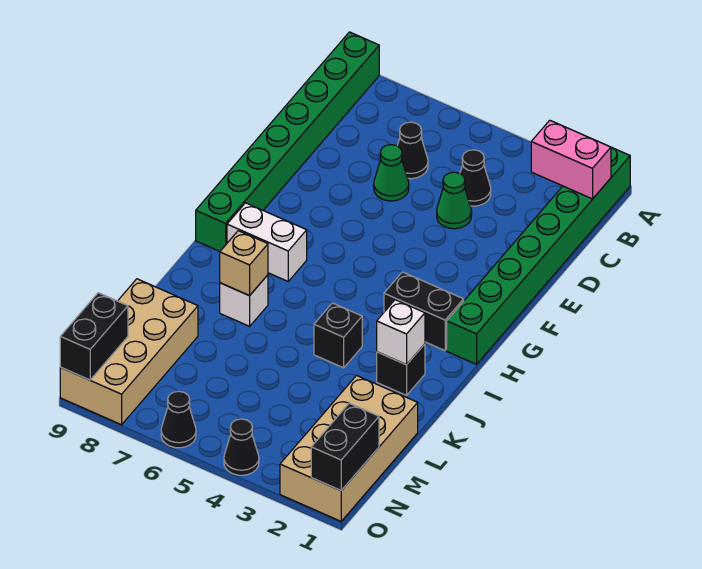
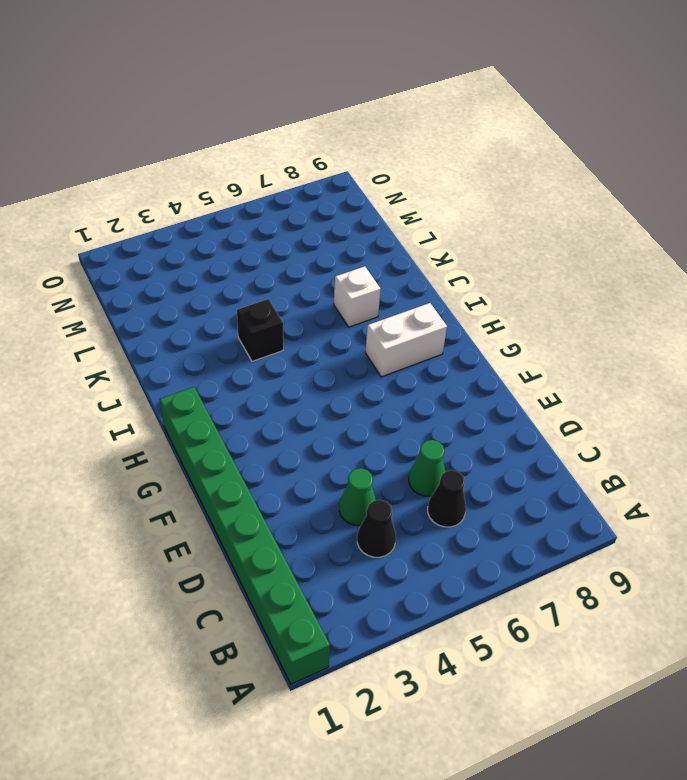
none -> green brick A9:H9 level 1
none -> black brick H2:H3 level 1
none -> black brick J2 level 1

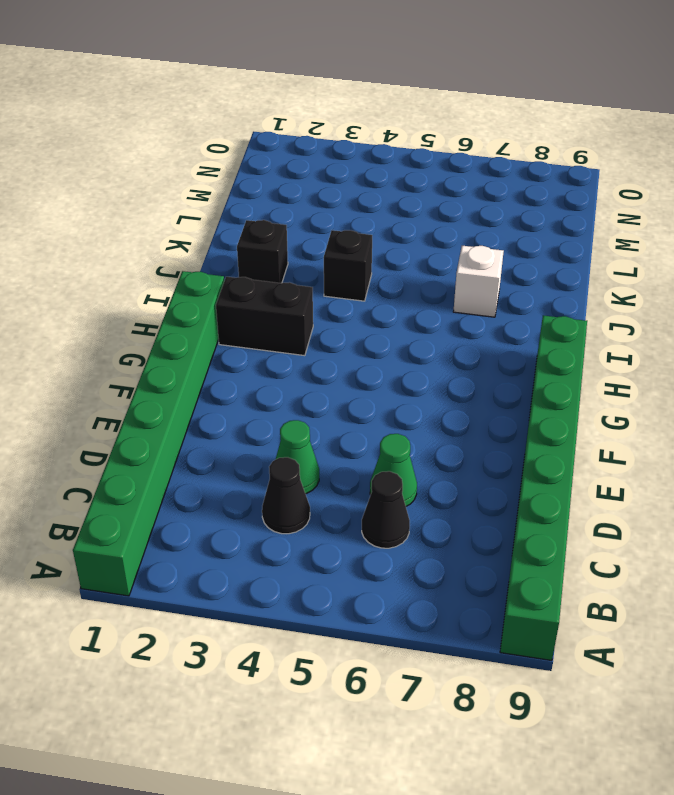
none -> white brick H7:H8 level 1
none -> tan brick L1:O2 level 1
none -> tan brick L8:O9 level 1

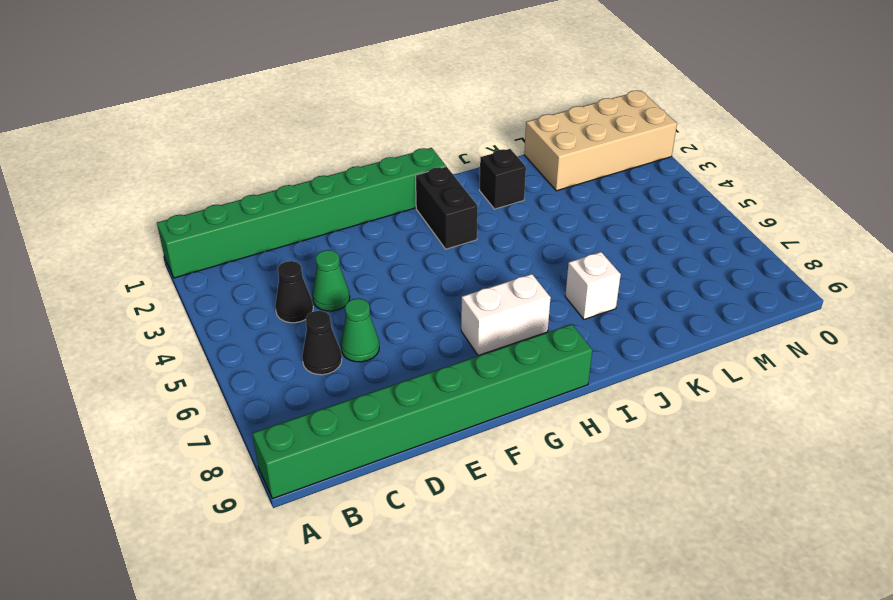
white brick G7:H7 level 1 -> white brick H7:H8 level 1
none -> black brick J4 level 1
none -> tan brick L8:O9 level 1
none -> black cone O4 level 1

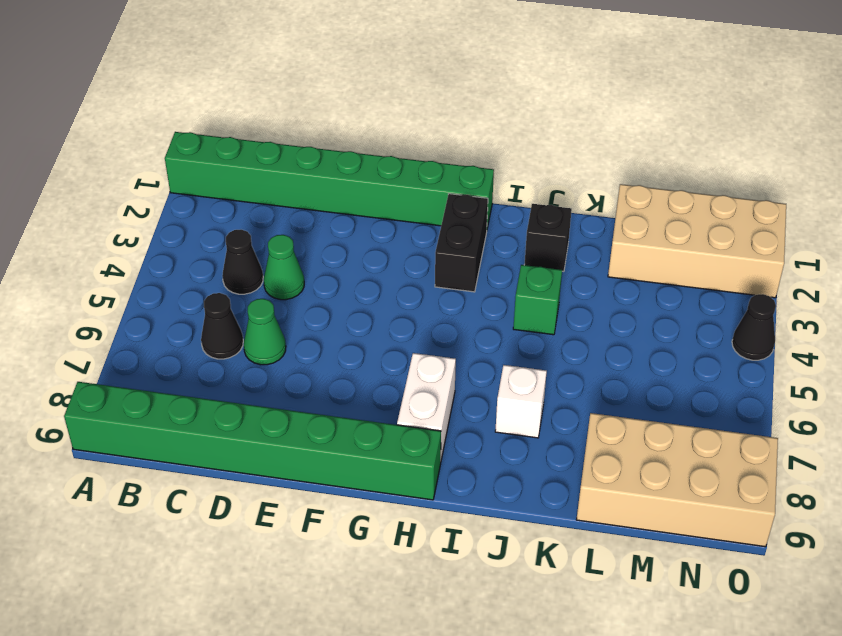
green brick J4 level 1 -> black brick J4 level 1
none -> black cone O6 level 1
none -> pink brick B1:B2 level 2
none -> white brick J2 level 2

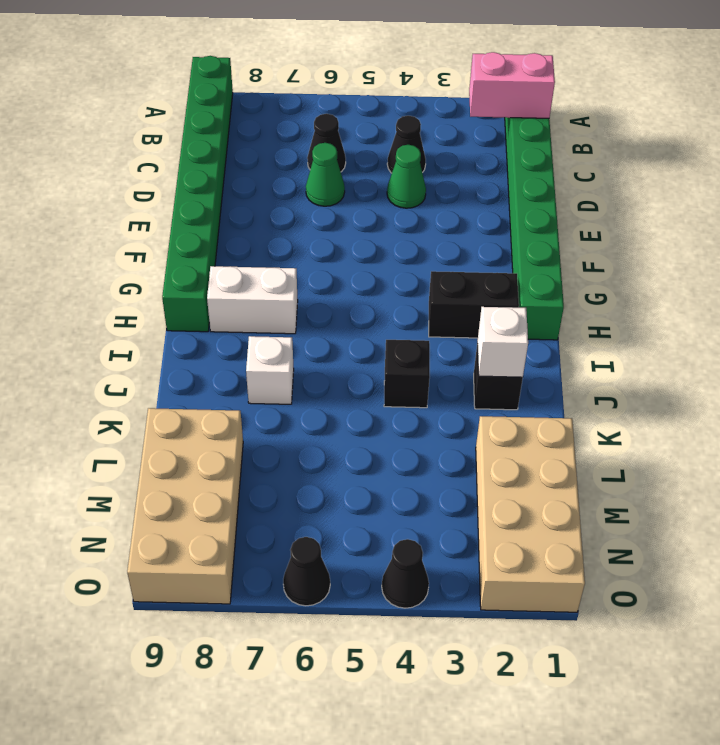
none -> tan brick J7 level 2
none -> black brick N1:O1 level 2
none -> black brick N9:O9 level 2

